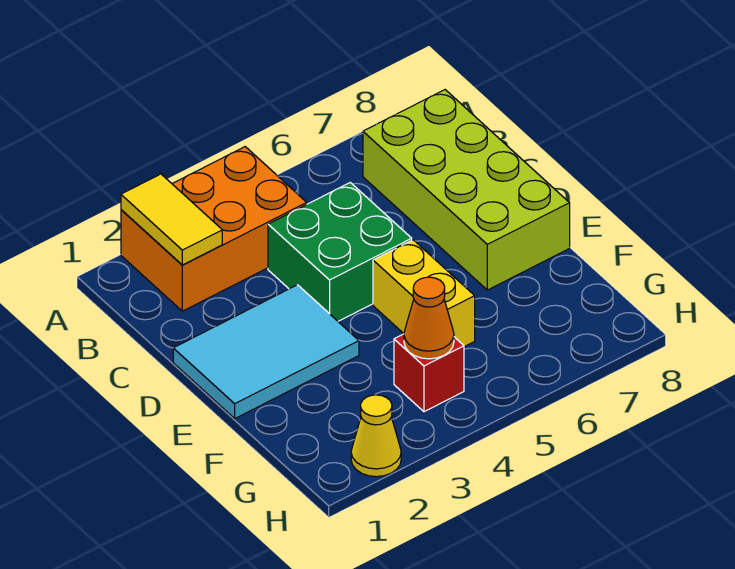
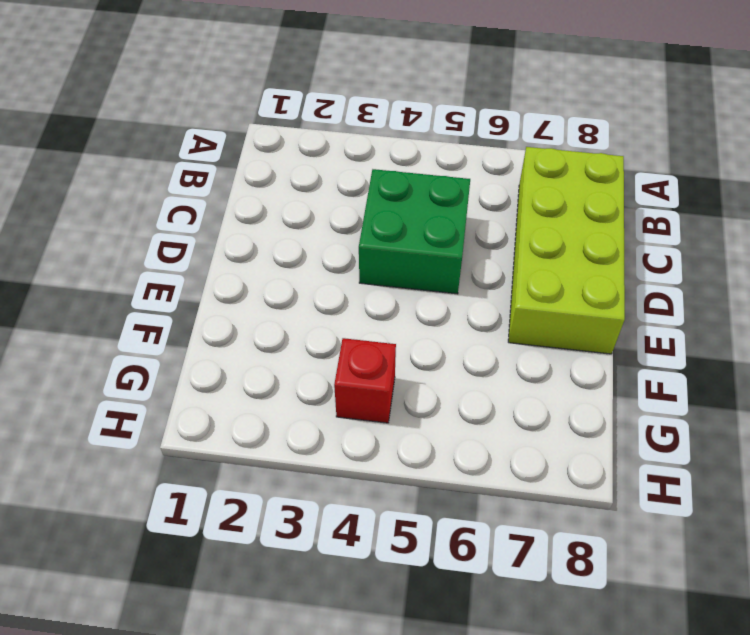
none -> orange brick A2:B4 level 1
none -> cyan tile D1:E3 level 1

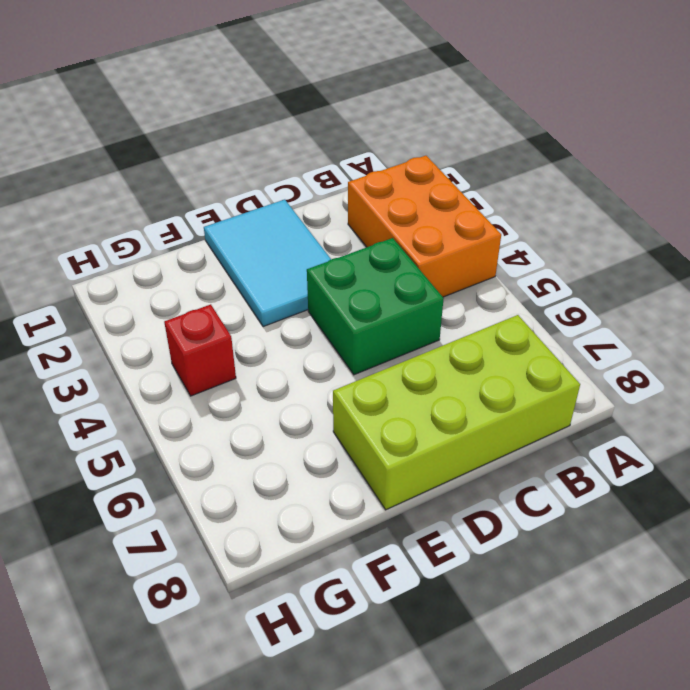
none -> yellow brick E5:F5 level 1
none -> yellow cone H2 level 1

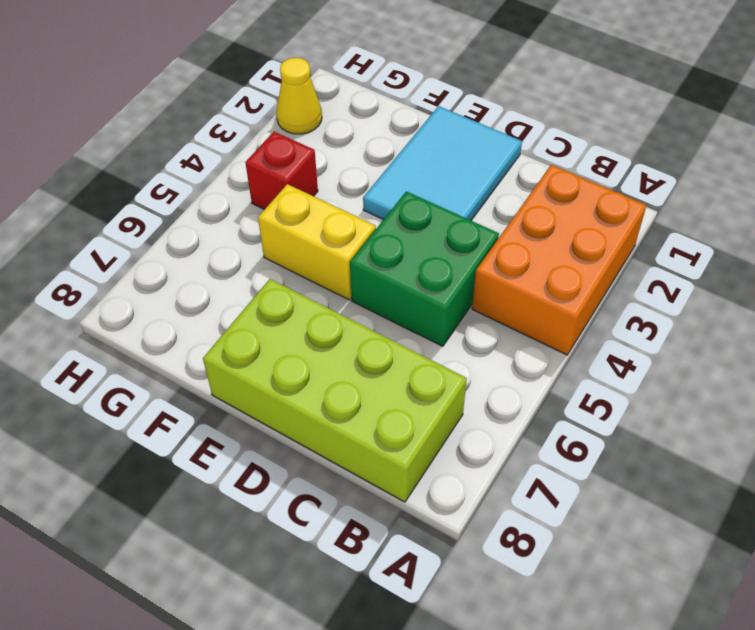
none -> yellow tile A2:B2 level 2
none -> orange cone G4 level 2

